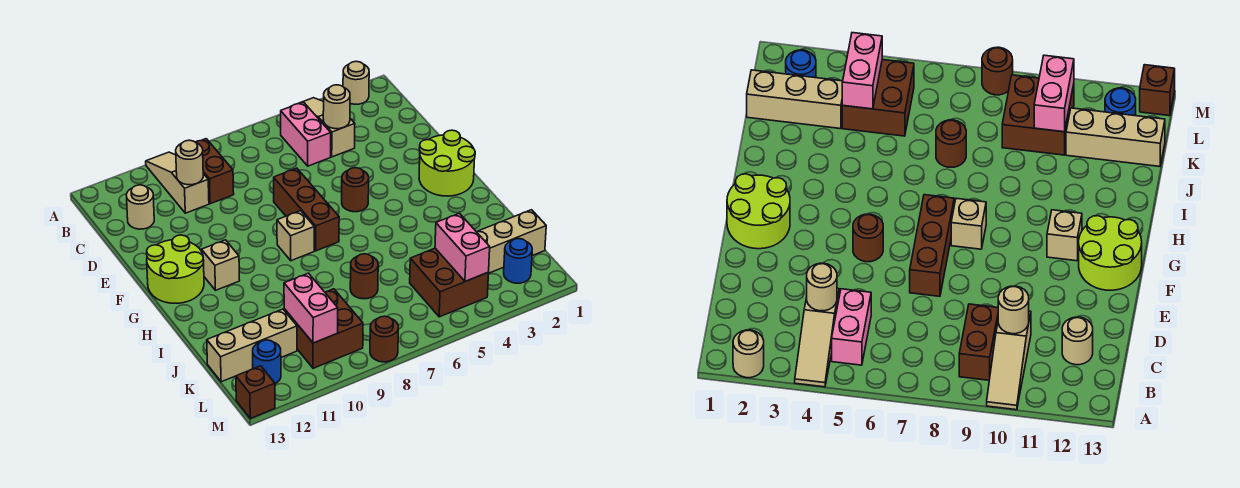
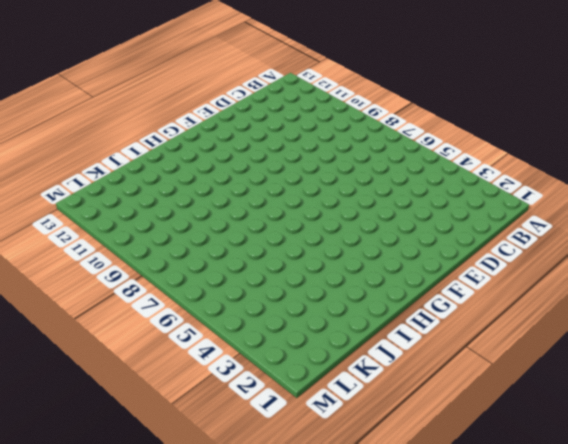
none -> tan round brick A2 level 1
none -> tan slope A4:C4 level 1 top C
none -> tan slope A10:C10 level 1 top C

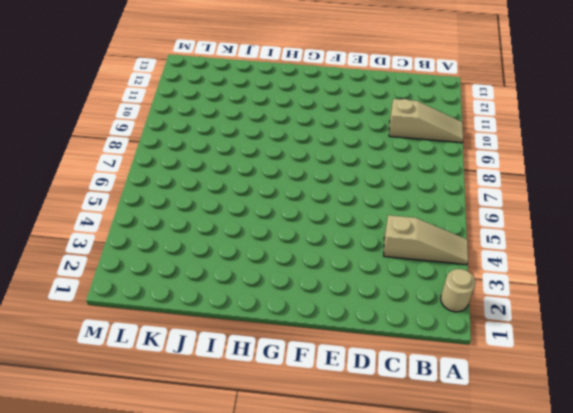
none -> pink brick B5:C5 level 1
none -> brown brick B9:C9 level 1
none -> tan round brick C12 level 1

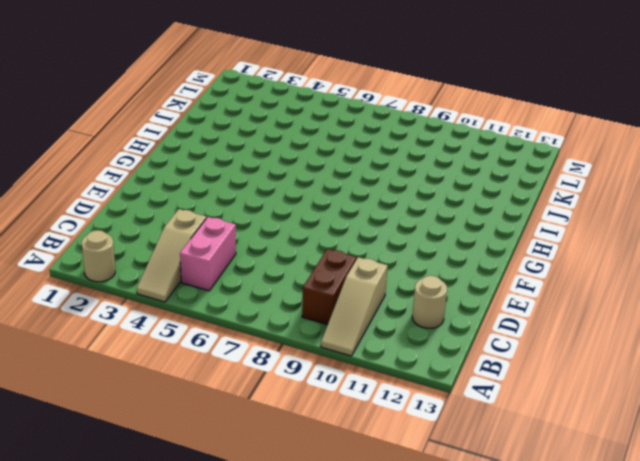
none -> brown brick E7:G7 level 1
none -> lime round brick F1:G2 level 1
none -> brown round brick F5 level 1

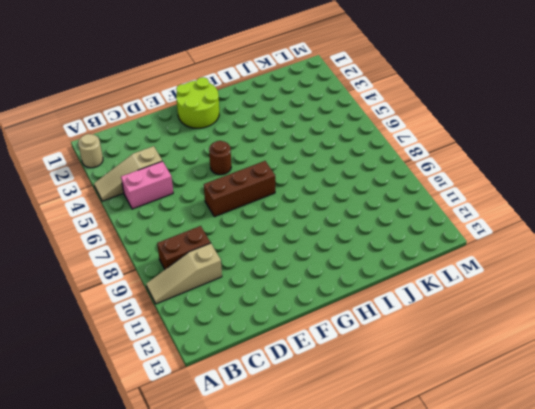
none -> tan round brick C12 level 1
none -> lime round brick F12:G13 level 1
none -> tan brick G8 level 1

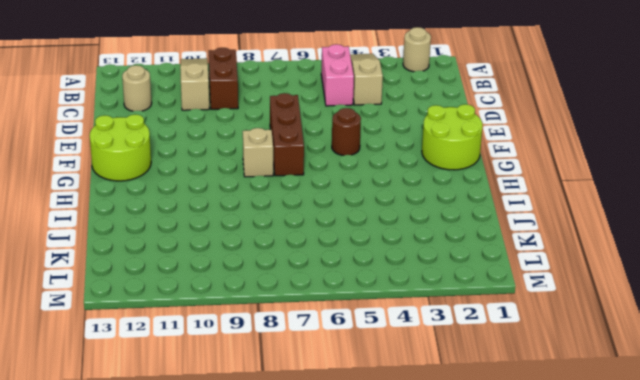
none -> tan brick G11 level 1
none -> brown round brick J7 level 1
none -> tan brick K1:K3 level 1

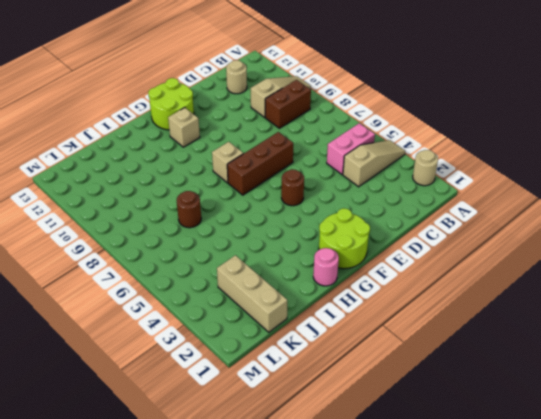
pink round brick H1 level 1 -> none
none -> brown brick K4:L5 level 1
none -> brown brick K9:L10 level 1
none -> tan brick K11:K13 level 1

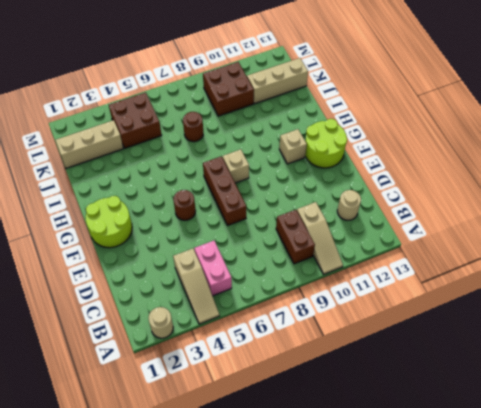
none -> blue round brick L2 level 1
none -> blue round brick L12 level 1
none -> brown round brick M8 level 1

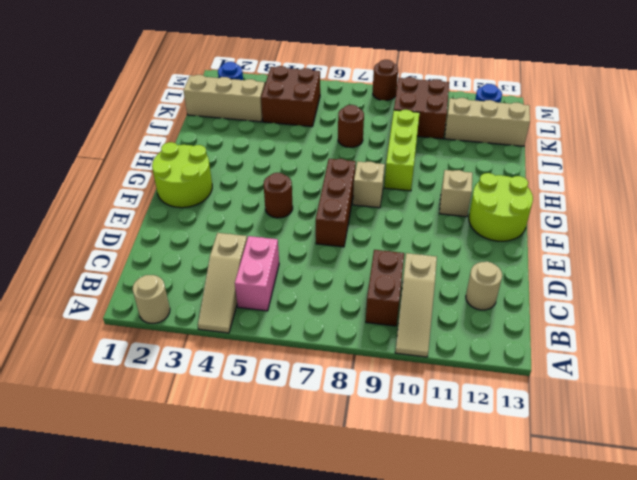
lime brick H9:J9 level 1 -> none
none -> brown brick M13 level 1
none -> tan round brick C4 level 2
none -> tan round brick C10 level 2

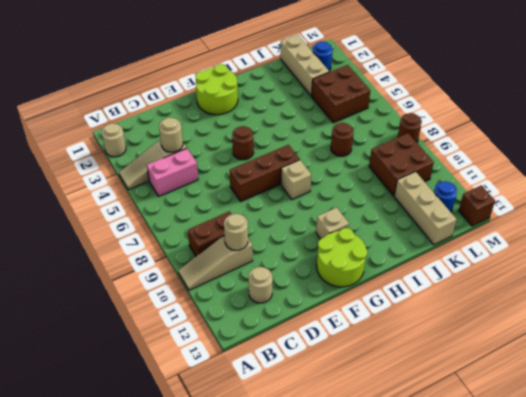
none -> pink brick K4:L4 level 2
none -> pink brick K10:L10 level 2

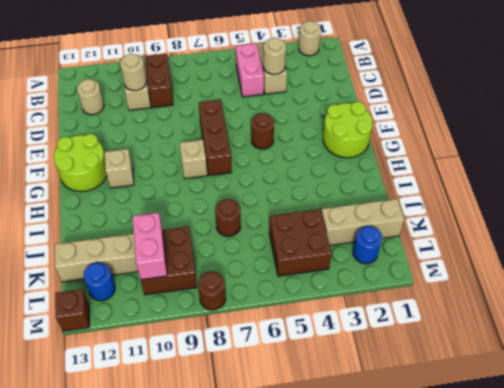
none -> pink brick K4:L4 level 2

